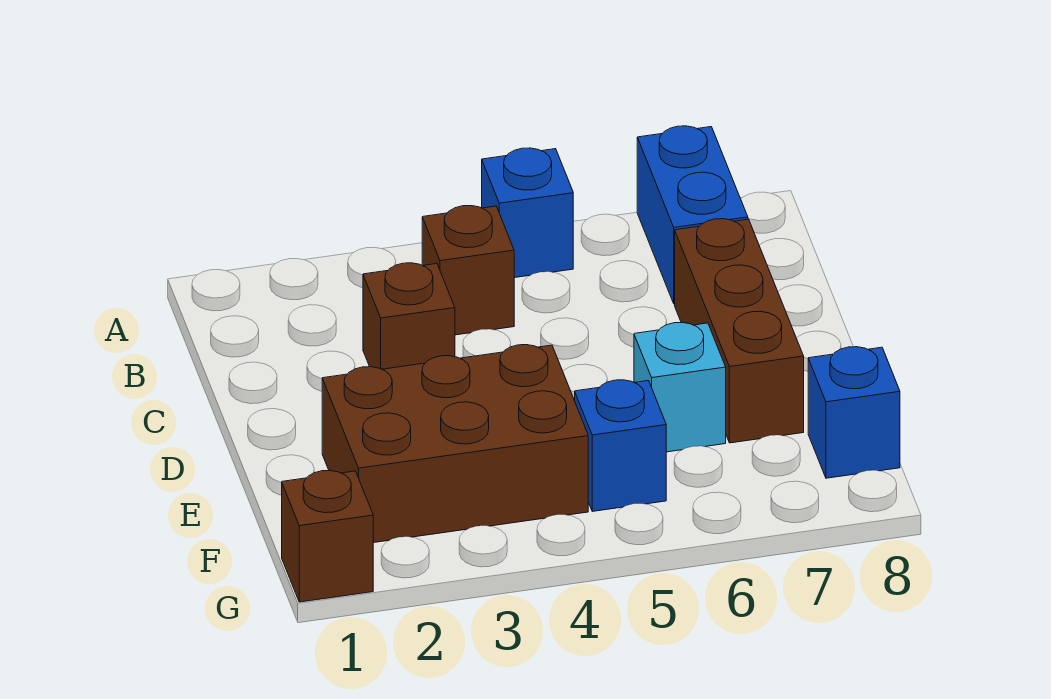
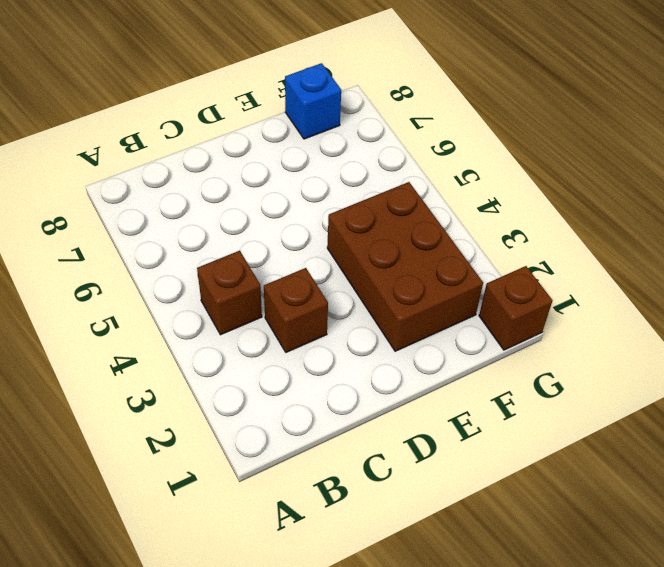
none -> blue brick A5 level 1
none -> blue brick A7:B7 level 1

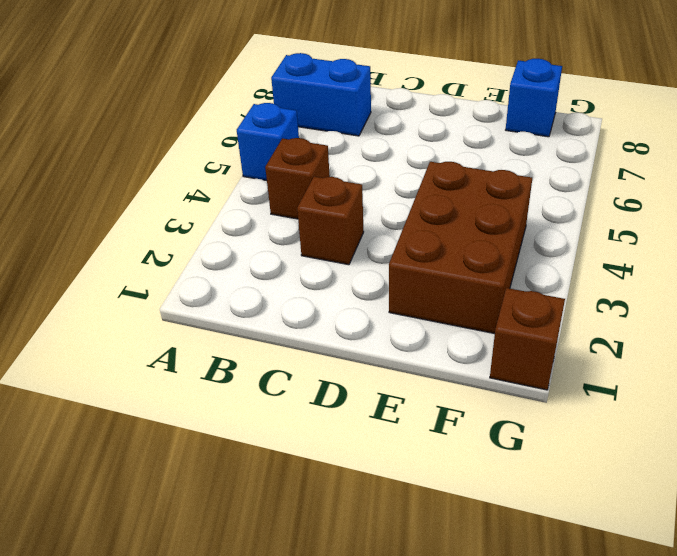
none -> brown brick C7:E7 level 1
none -> cyan brick E6 level 1

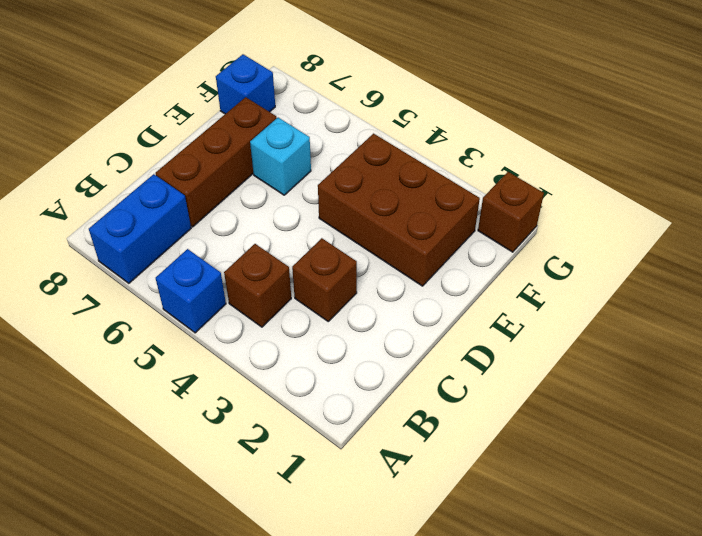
none -> blue brick F5 level 1

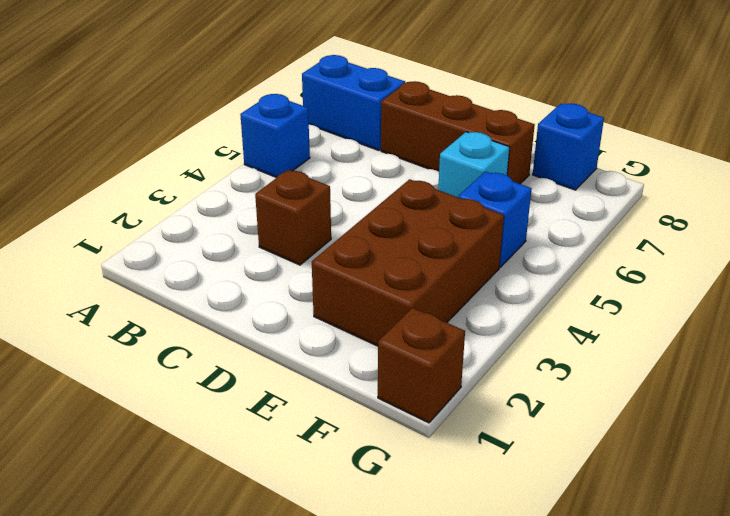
none -> brown brick B4 level 1

